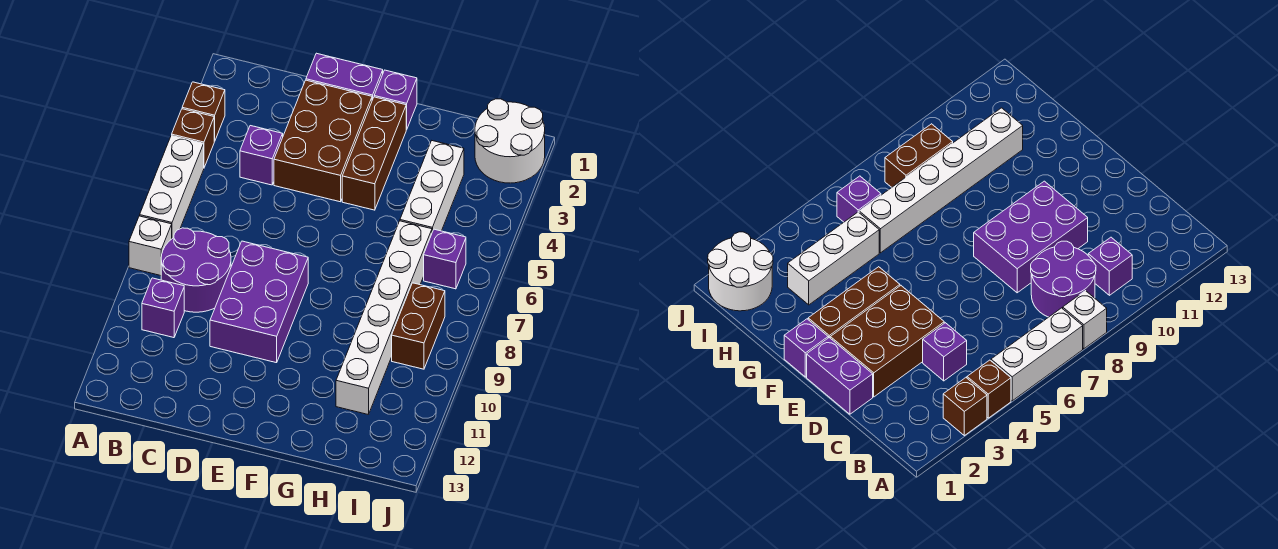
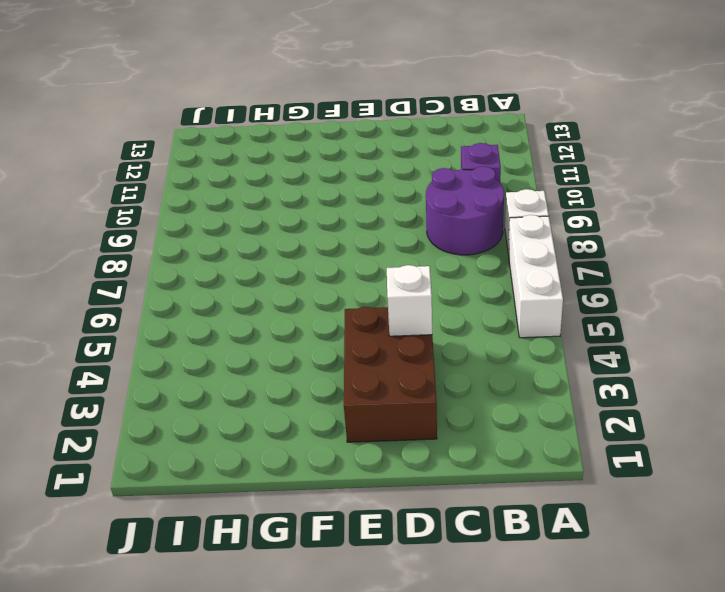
white brick D4 level 2 -> none
none -> brown brick A3 level 1
none -> brown brick A4 level 1
none -> purple brick C4 level 1

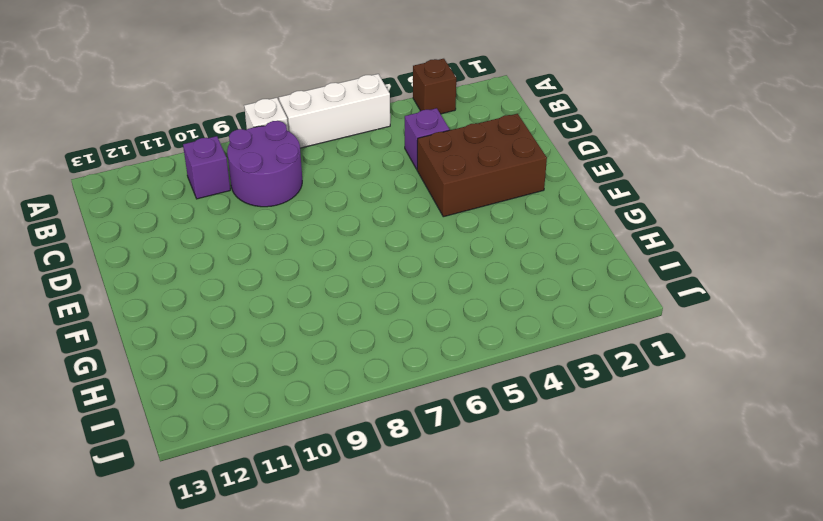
none -> brown brick A4 level 1
none -> purple brick D1:E1 level 1
none -> purple brick D8:E10 level 1

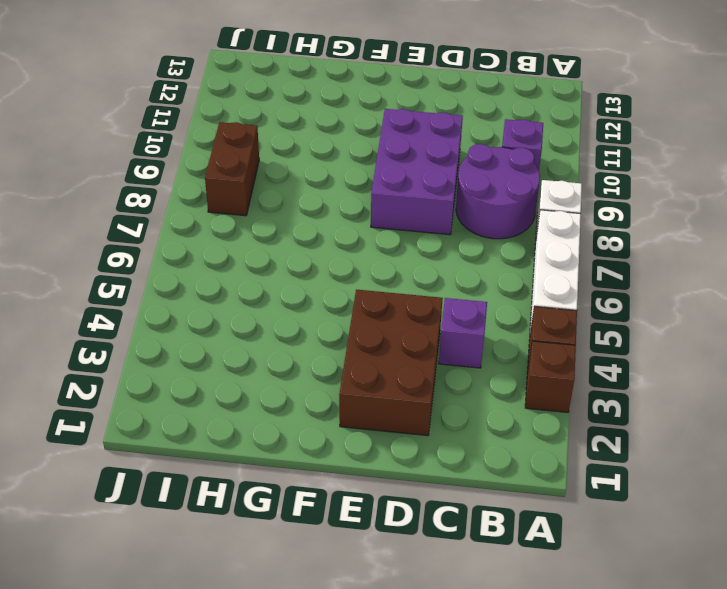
none -> purple brick D1:E1 level 1
none -> purple brick F1 level 1
none -> brown brick F2:F4 level 1

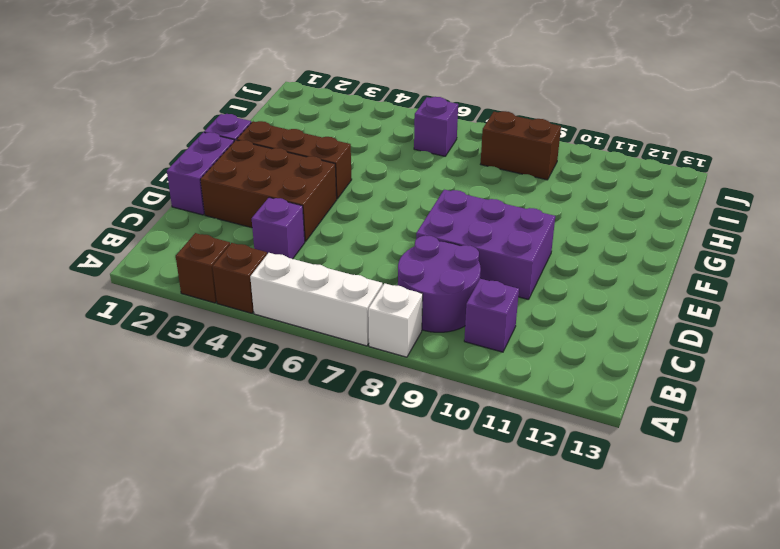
none -> white brick H3:H5 level 1
none -> white brick H6:H11 level 1
none -> white round brick I1:J2 level 1

